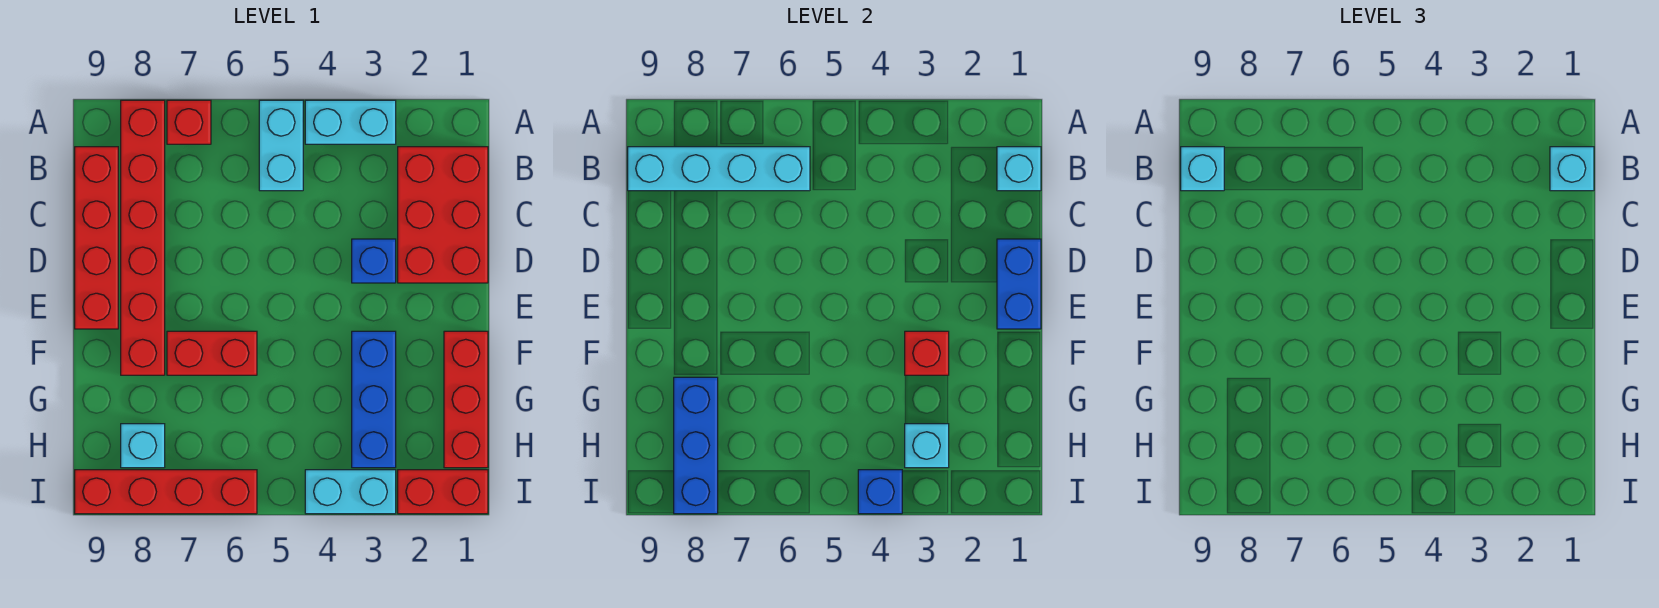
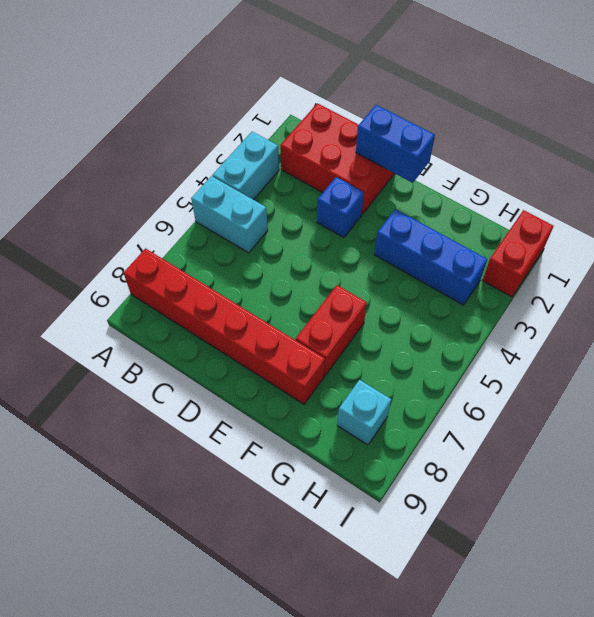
none -> red brick A7 level 1
none -> red brick B9:E9 level 1
none -> red brick F1:H1 level 1

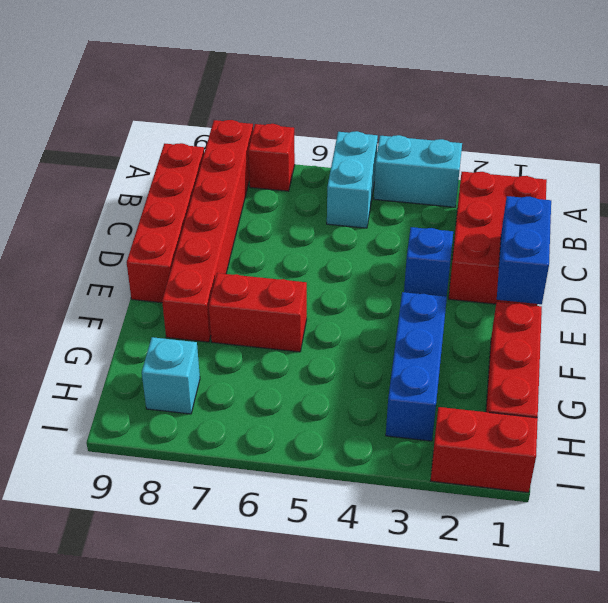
none -> cyan brick I3:I4 level 1
none -> red brick I6:I9 level 1
none -> cyan brick B1 level 2

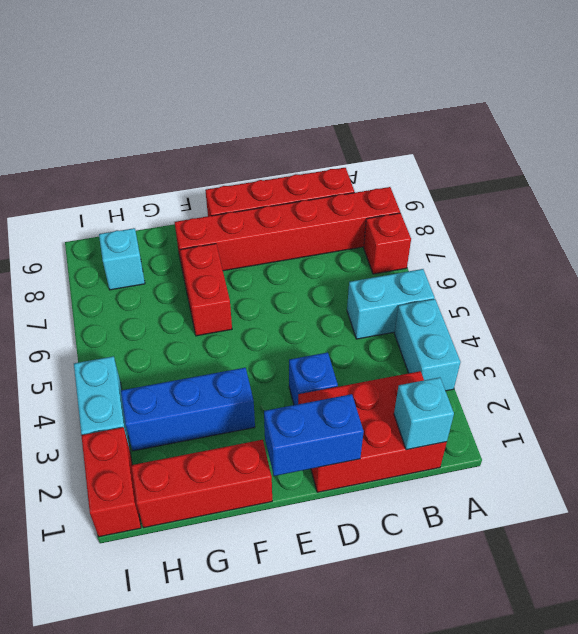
none -> red brick I6:I9 level 1
none -> cyan brick B6:B9 level 2
none -> red brick F3 level 2

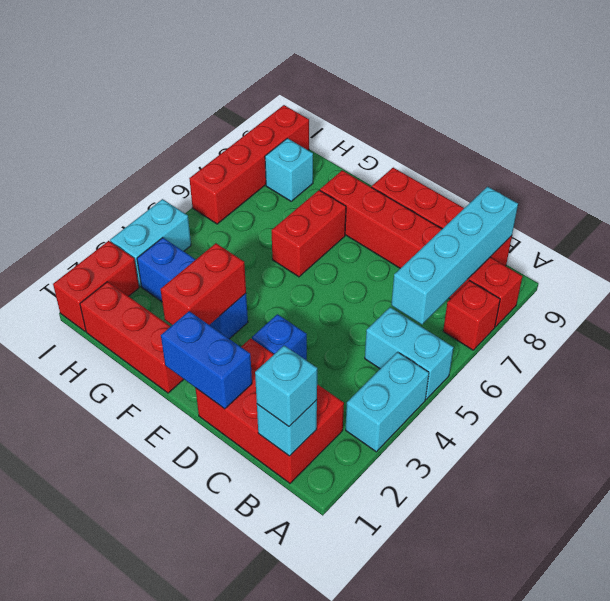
red brick F2:F3 level 2 -> red brick F3 level 2
none -> blue brick G8:I8 level 2
none -> cyan brick H3 level 2
none -> blue brick I4 level 2

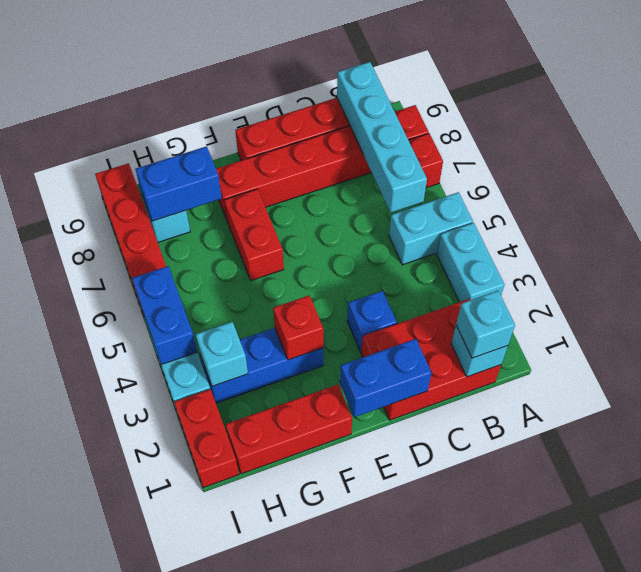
blue brick G8:H8 level 2 -> blue brick G8:I8 level 2
blue brick I4:I5 level 2 -> blue brick I4 level 2
none -> cyan brick B9 level 3

